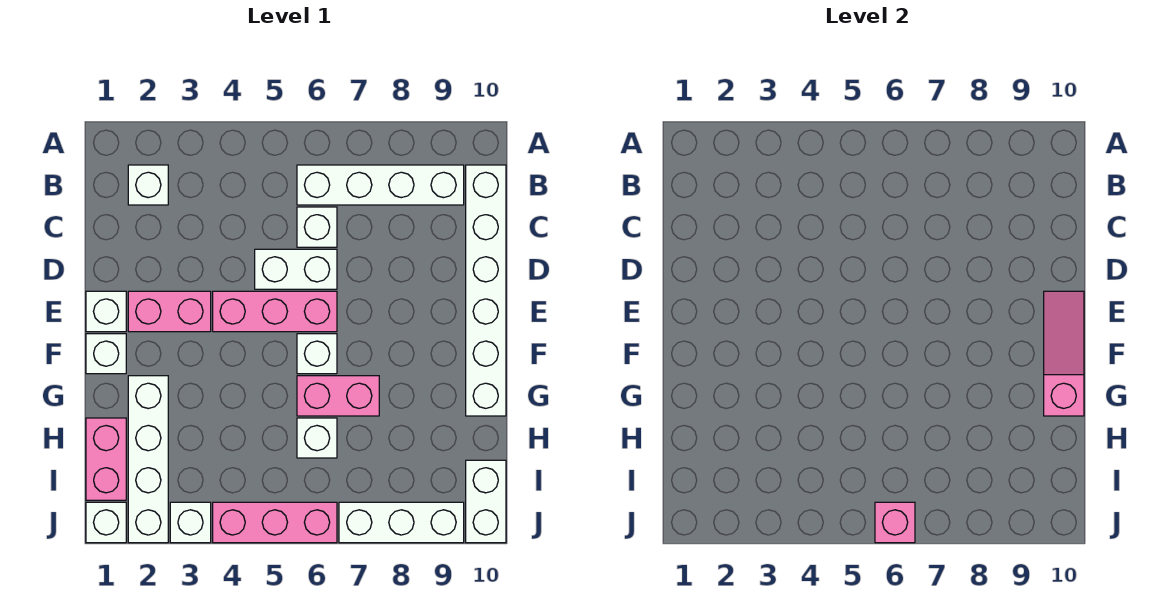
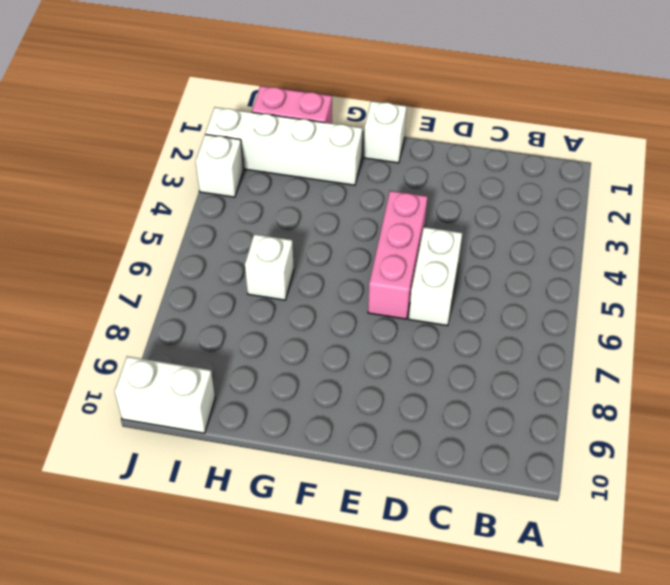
none -> white brick B2 level 1
none -> white brick B6:B9 level 1
none -> white brick B10:G10 level 1

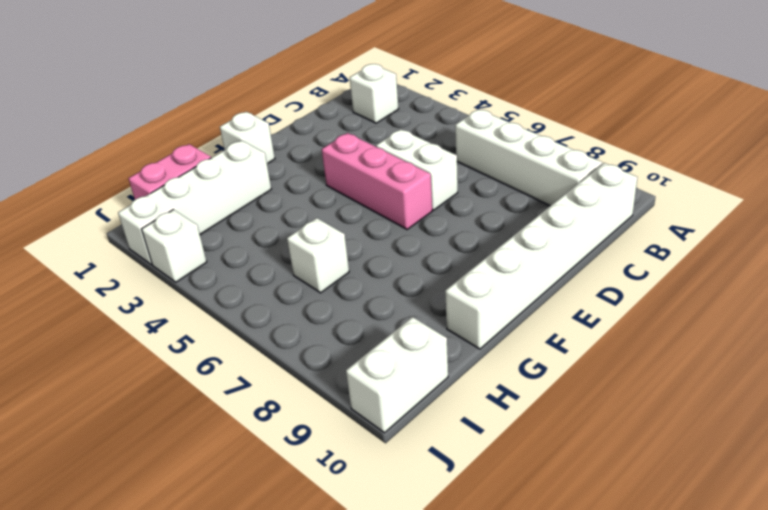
none -> white brick C6 level 1
none -> white brick E1 level 1
none -> pink brick E2:E3 level 1

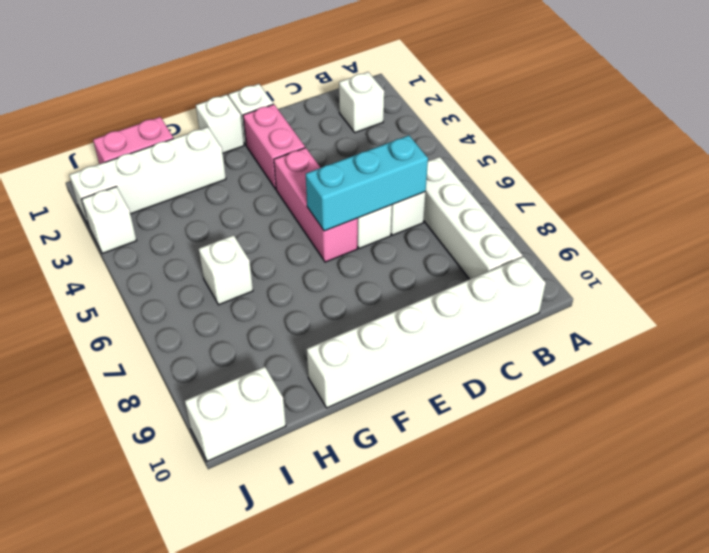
cyan brick C6:E6 level 2 -> none
none -> white brick F6 level 1
none -> pink brick G6:G7 level 1
none -> white brick J1 level 1

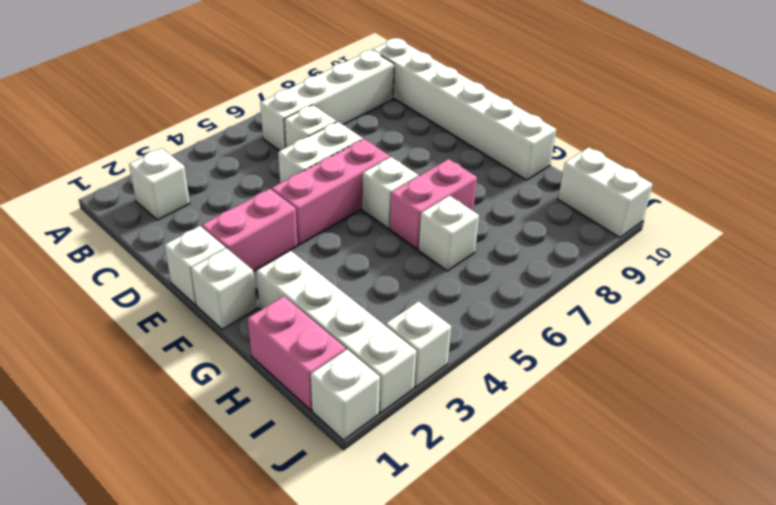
none -> pink brick J4:J6 level 1
none -> white brick J7:J9 level 1
none -> pink slope E10:G10 level 2 top G

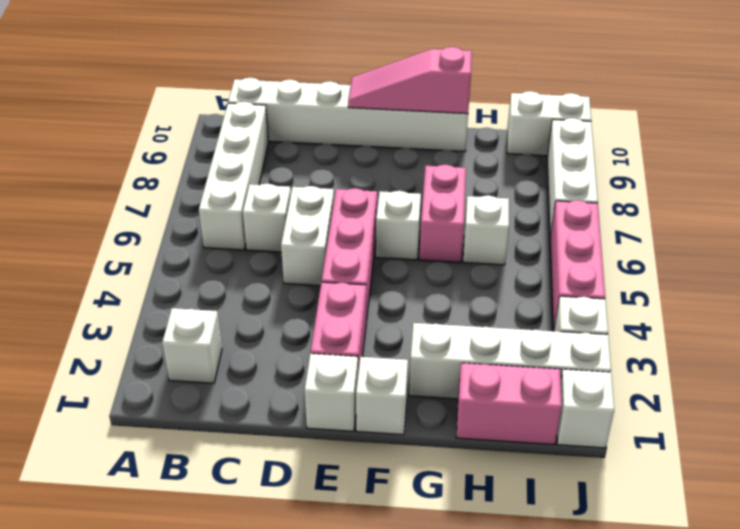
none -> pink brick J6 level 2

